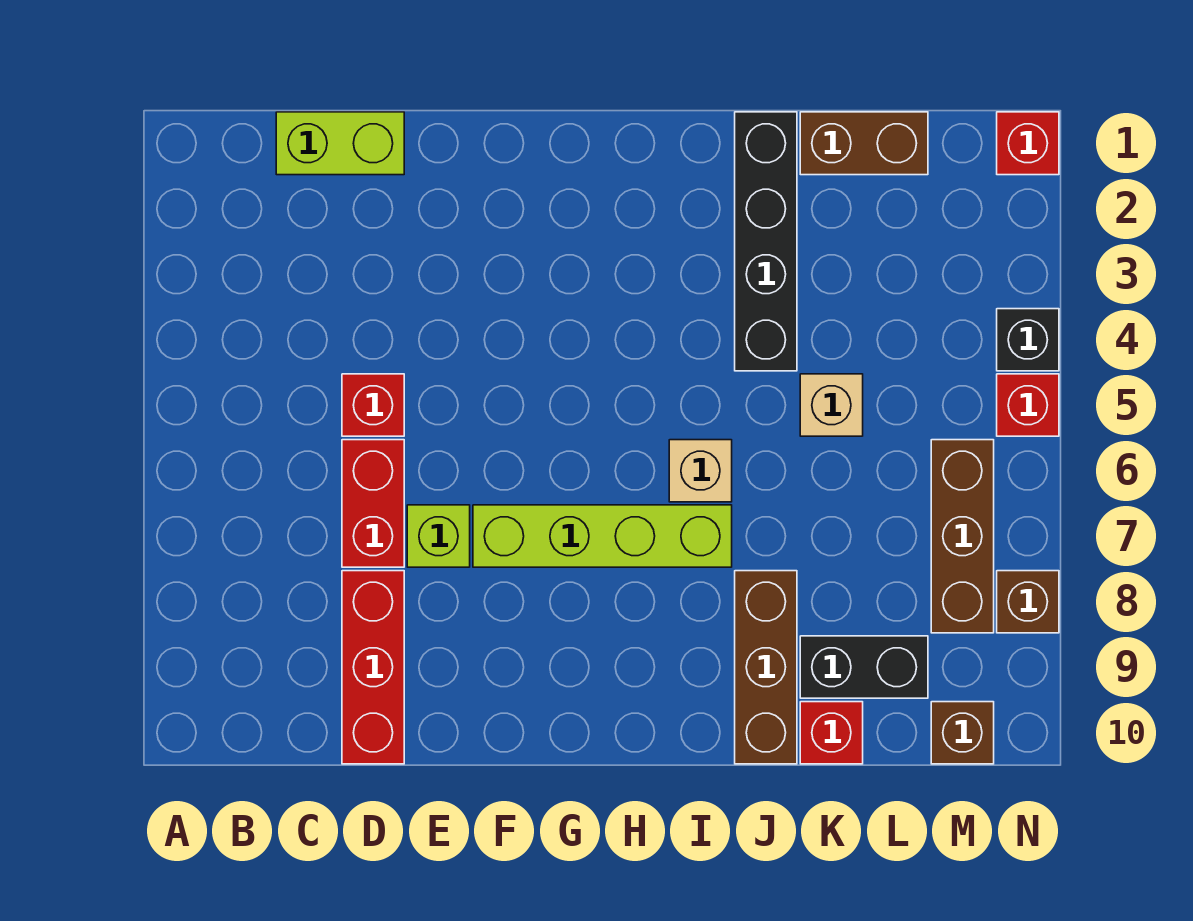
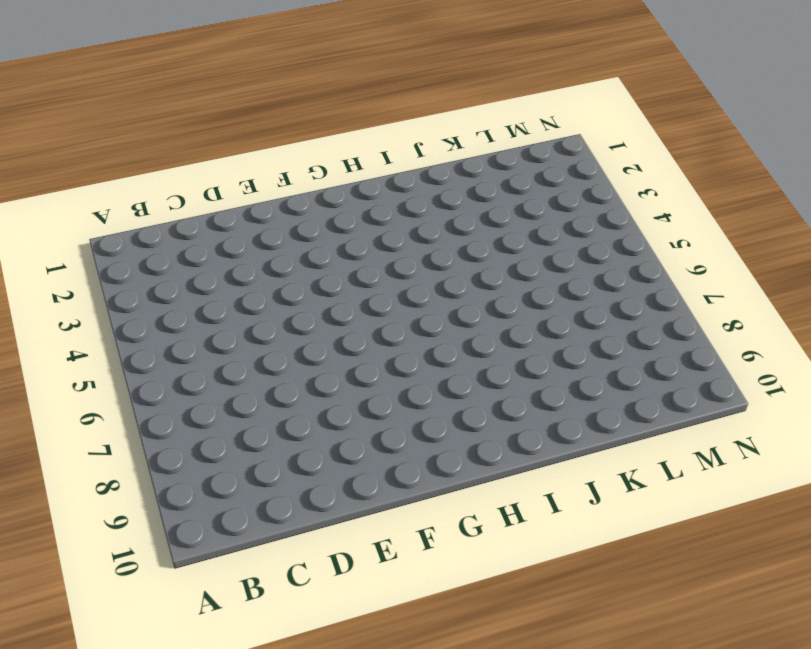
none -> lime brick C1:D1 level 1
none -> red brick D5 level 1
none -> red brick D6:D7 level 1

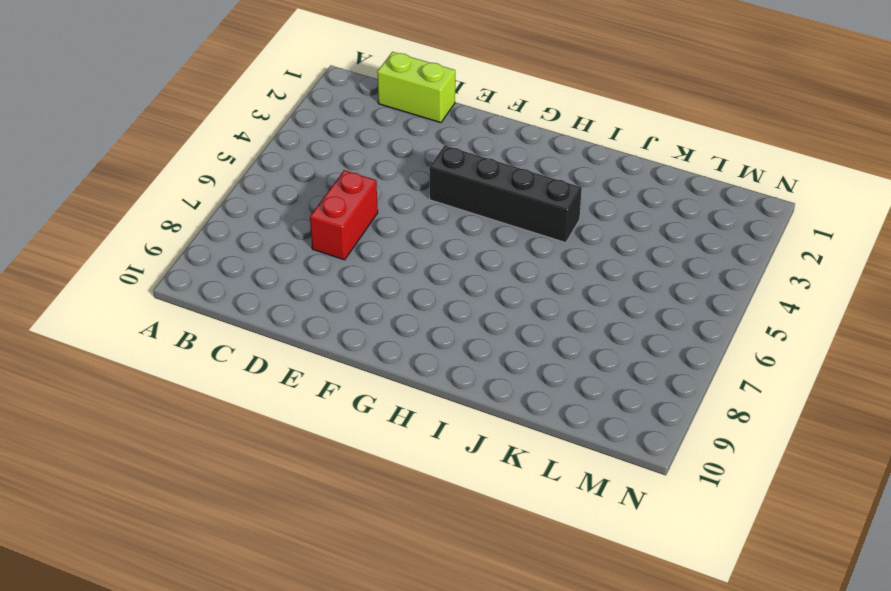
black brick F4:I4 level 1 -> black brick J1:J4 level 1
none -> red brick D5 level 1
none -> red brick D8:D10 level 1
none -> lime brick E7 level 1

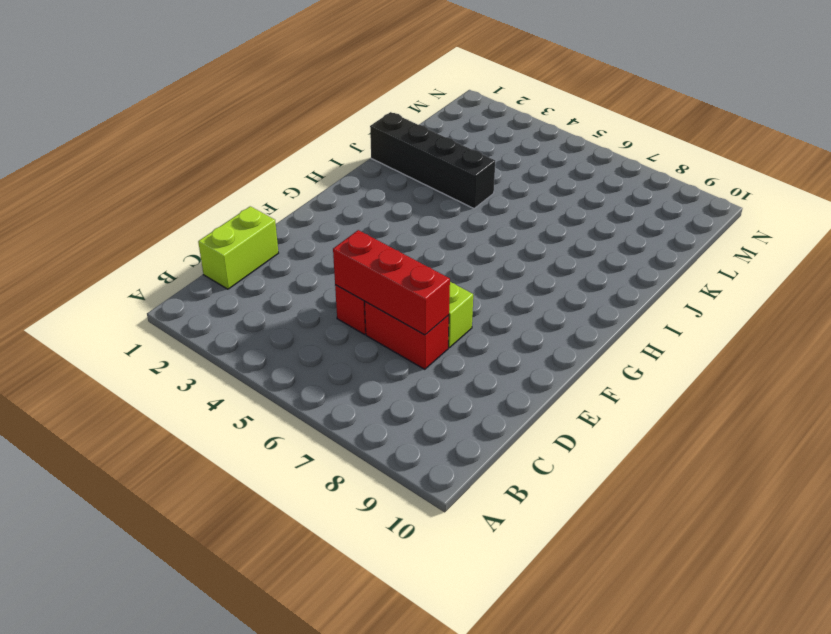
red brick D5:D7 level 2 -> red brick D8:D10 level 1
none -> lime brick F7:I7 level 1
none -> tan brick I6 level 1
none -> brown brick J8:J10 level 1

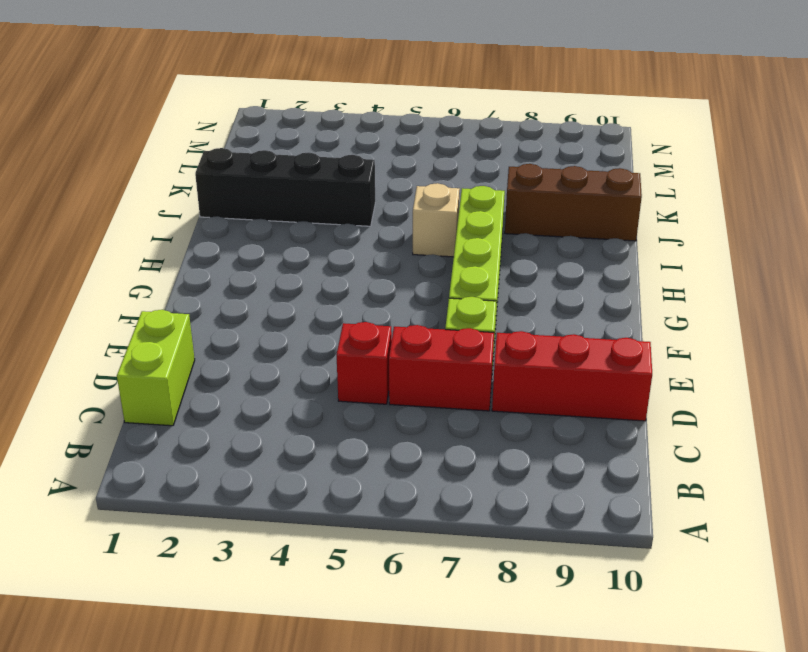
none -> brown brick K1:L1 level 1
none -> tan brick K5 level 1
none -> black brick K9:L9 level 1

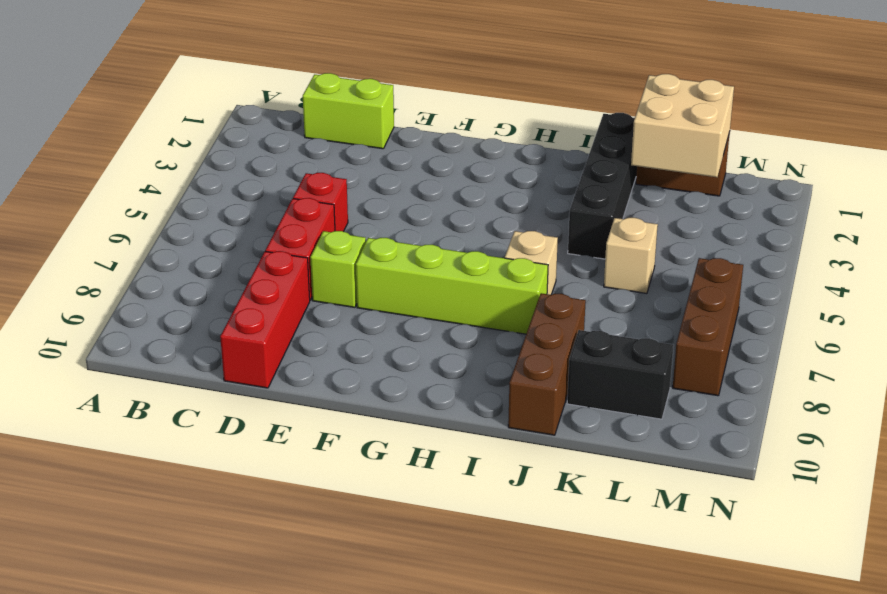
tan brick K1:L2 level 2 -> none
none -> red brick K10 level 1
none -> brown brick M10 level 1
none -> red brick N1 level 1

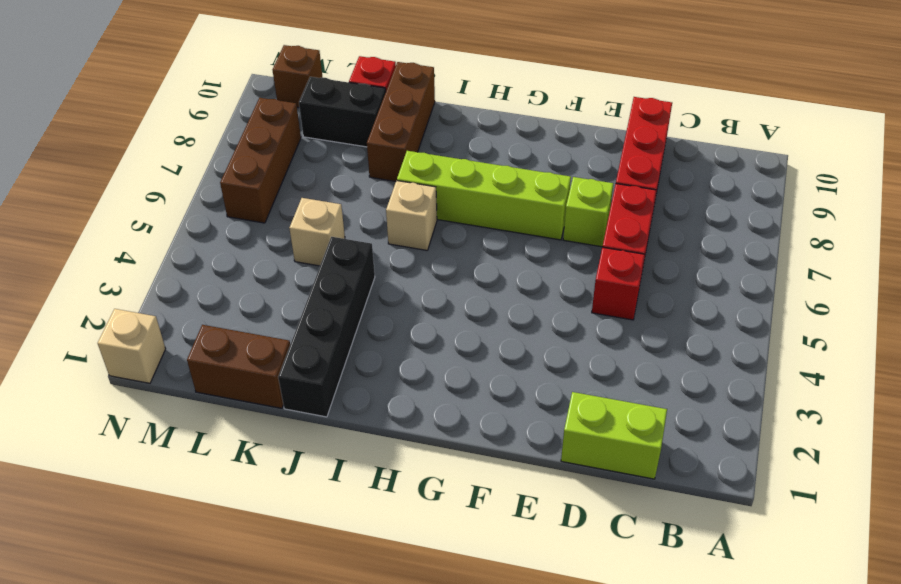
tan brick N1 level 1 -> red brick N1 level 1
none -> black brick N4 level 1
none -> red brick N5 level 1
none -> brown brick N8 level 1

